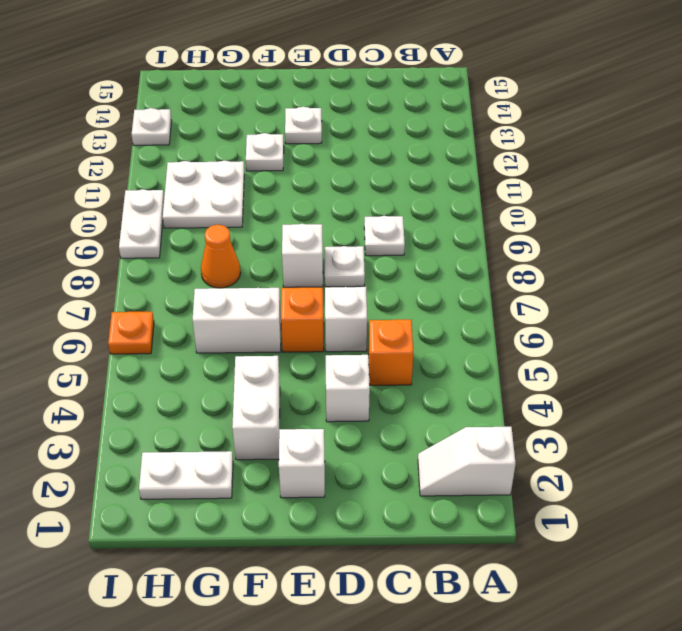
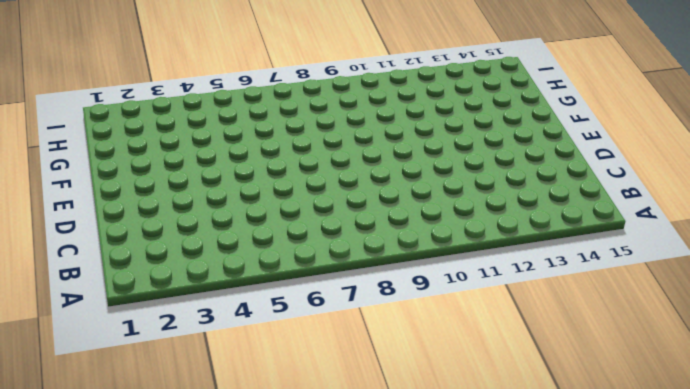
none -> white slope A2:B2 level 1 top A
none -> orange brick C5 level 1
none -> white plate C9 level 1

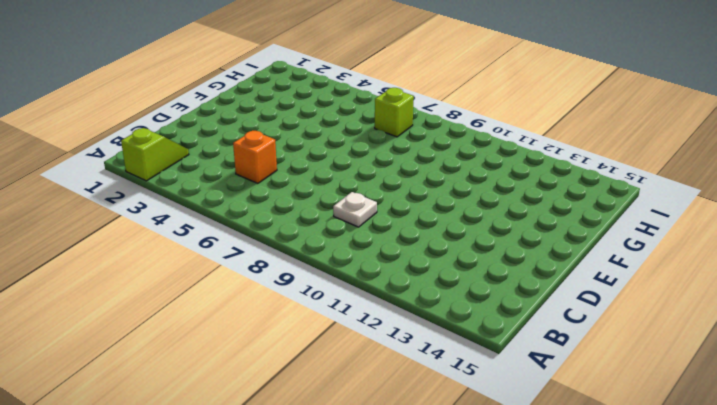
lime slope A2:B2 level 1 top A -> white slope A2:B2 level 1 top A
lime brick H7 level 1 -> none
none -> white brick D4 level 1
none -> white brick D6 level 1
none -> white plate D8 level 1

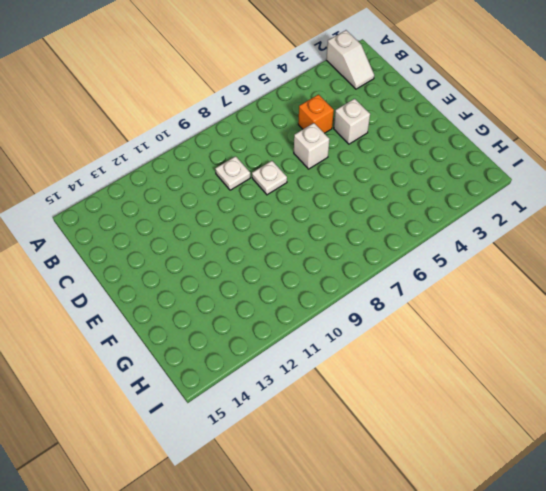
none -> white brick E2 level 1
none -> orange brick E6 level 1
none -> white brick E8 level 1

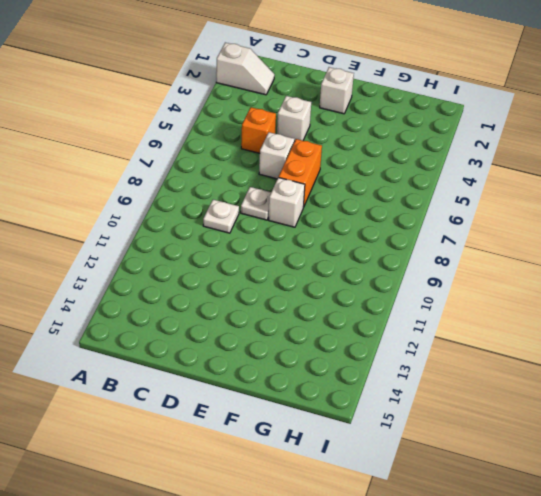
orange brick E6:E7 level 1 -> orange brick E6 level 1
none -> white plate E13 level 1
none -> white brick F3:F4 level 1
none -> white brick F6:G6 level 1

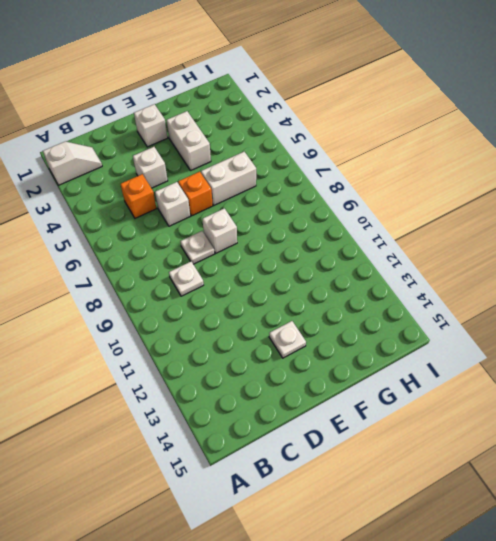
none -> white plate F12 level 1
none -> white plate G2:H2 level 1
none -> orange cone G8 level 1

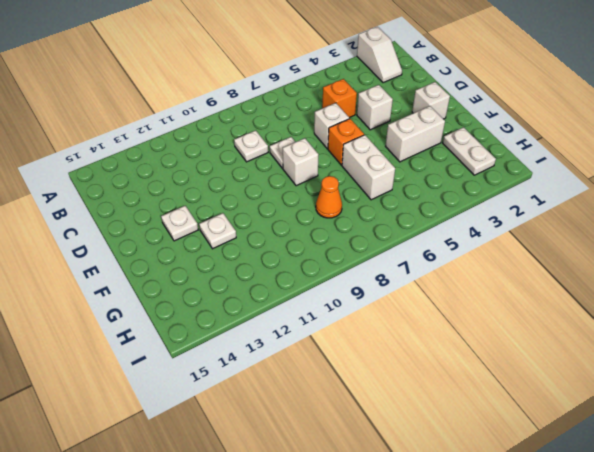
none -> white plate G10:H11 level 1
none -> orange plate I6 level 1
none -> white plate I9:I10 level 1

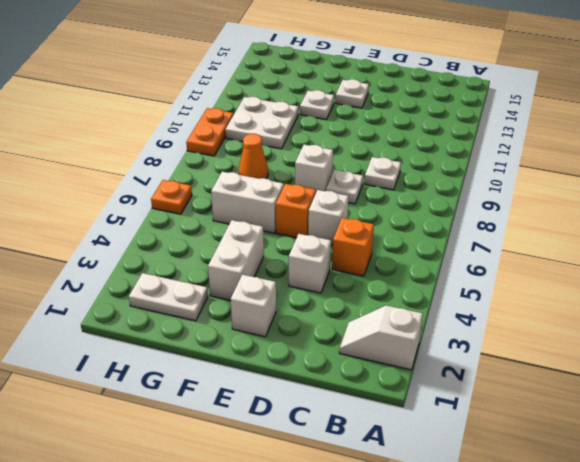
orange plate I9:I10 level 1 -> white plate I9:I10 level 1
none -> white plate I13 level 1

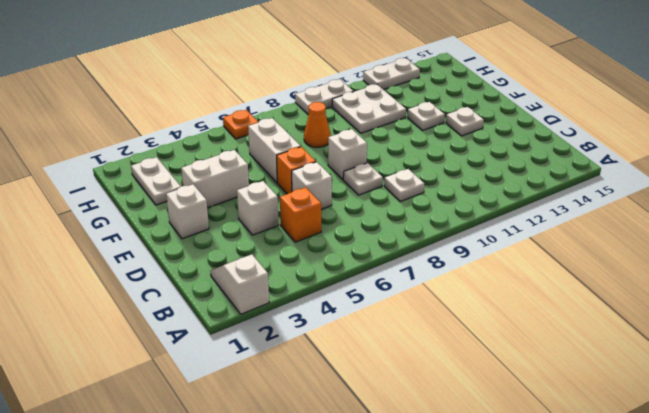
white plate I12:I13 level 1 -> white plate I13 level 1

